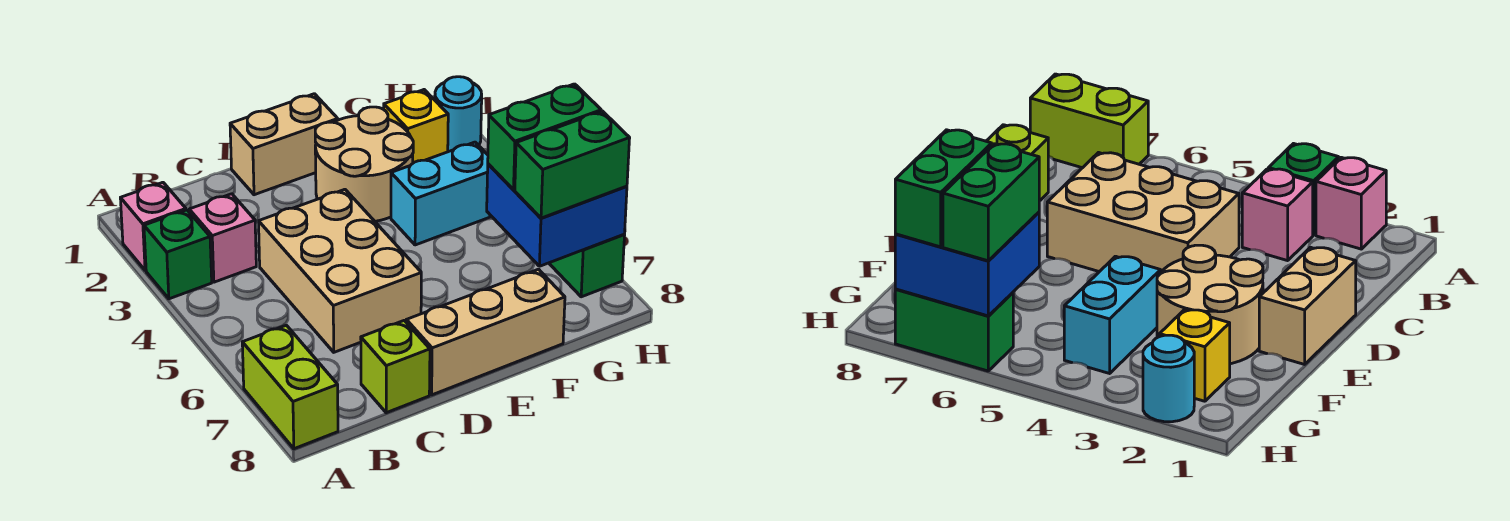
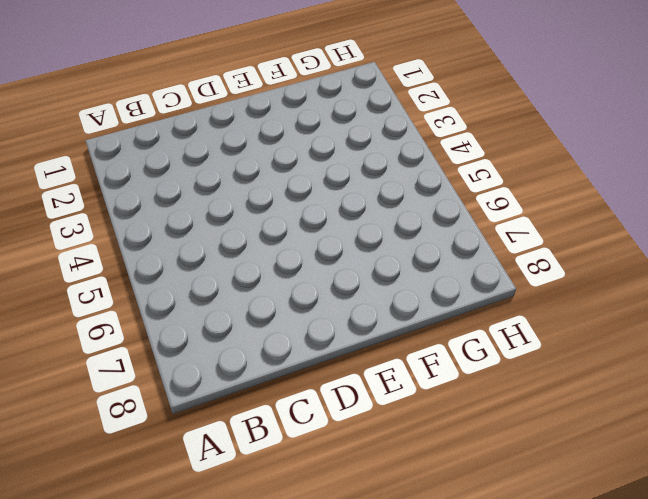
none -> pink brick A2 level 1
none -> green brick A3 level 1
none -> lime brick A7:A8 level 1

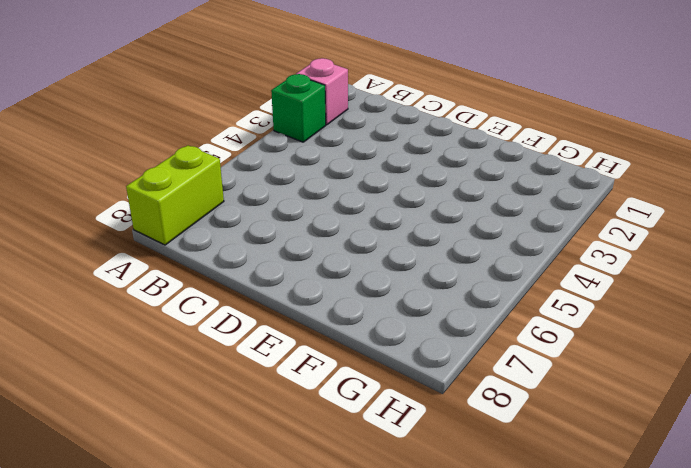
none -> pink brick B3 level 1
none -> tan brick C4:D6 level 1
none -> lime brick C8 level 1

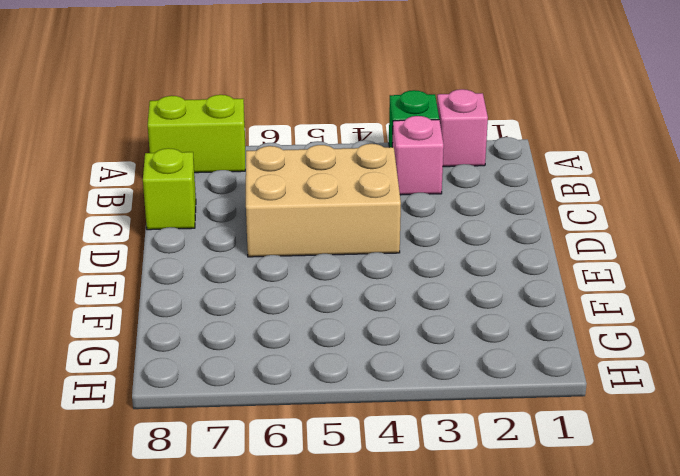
none -> tan brick D1:E1 level 1
none -> tan brick D8:F8 level 1
none -> tan round brick E2:F3 level 1

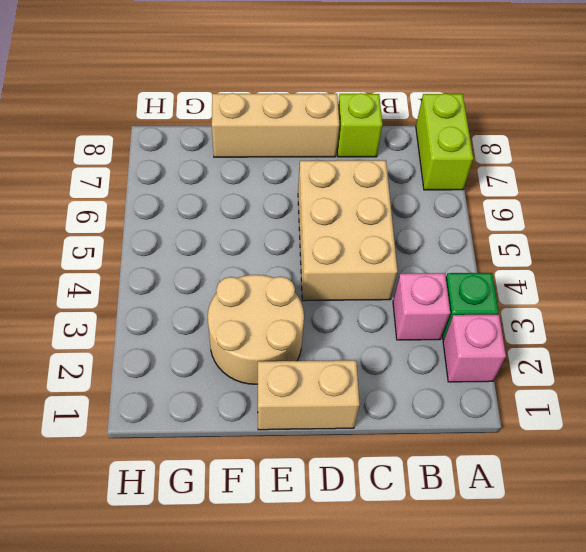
none -> cyan brick F4:G4 level 1
none -> yellow brick G2 level 1
none -> cyan round brick H2 level 1

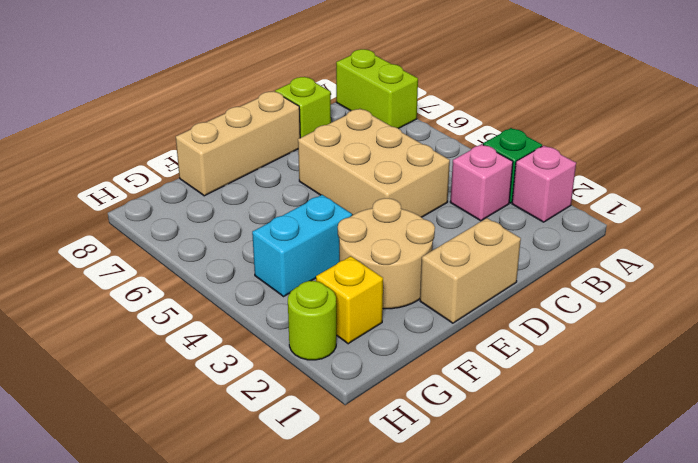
lime round brick H2 level 1 -> cyan round brick H2 level 1
none -> green brick H6:H7 level 1
none -> blue brick G6:H7 level 2
none -> green brick G6:H6 level 3

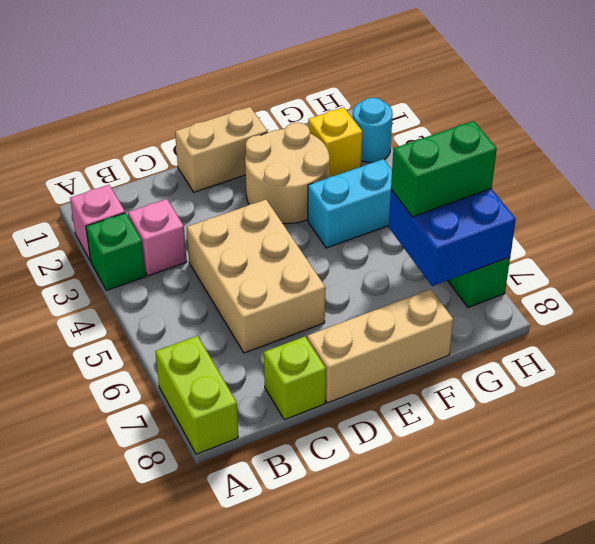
none -> green brick G7:H7 level 3

